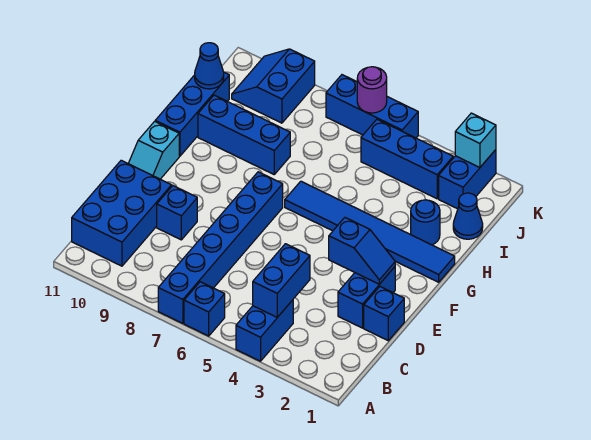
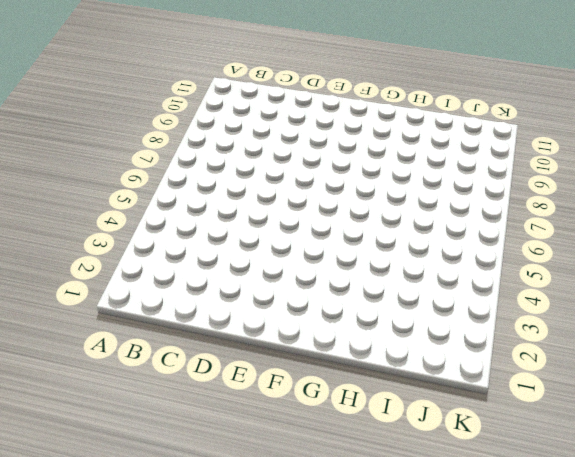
none -> blue brick A4:B4 level 1
none -> blue brick A6 level 1
none -> blue brick A7:F7 level 1

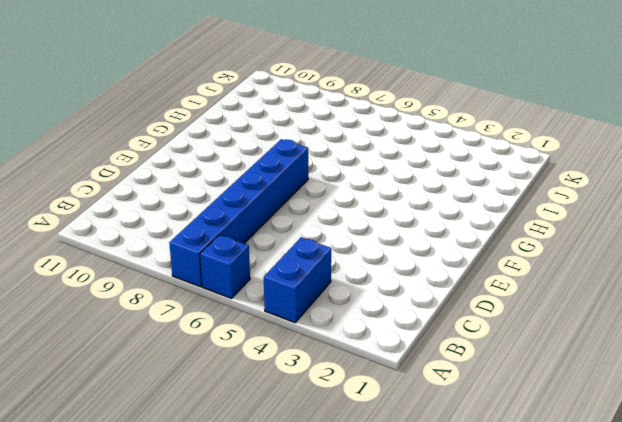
none -> blue brick B10:D11 level 1
none -> blue brick D1 level 1
none -> blue brick D2:E2 level 1

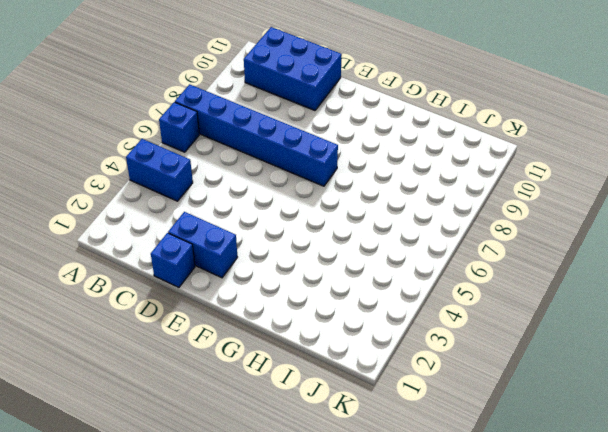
none -> blue brick D9 level 1
none -> cyan slope E11:F11 level 1 top F
none -> blue tile G1:G6 level 1

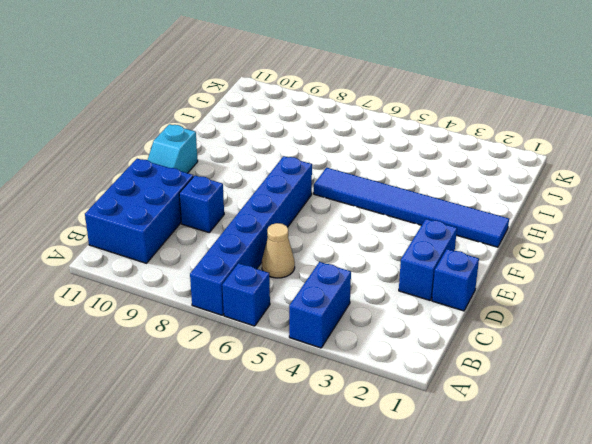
tan cone C6 level 1 -> none
none -> blue brick G11:I11 level 1
none -> blue round brick H2 level 1
none -> blue brick H8:H10 level 1

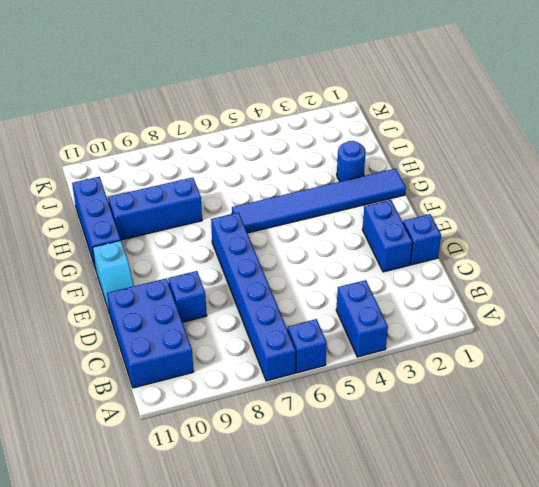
none -> blue cone I1 level 1
none -> blue brick J2:K2 level 1
none -> blue brick J3:J5 level 1

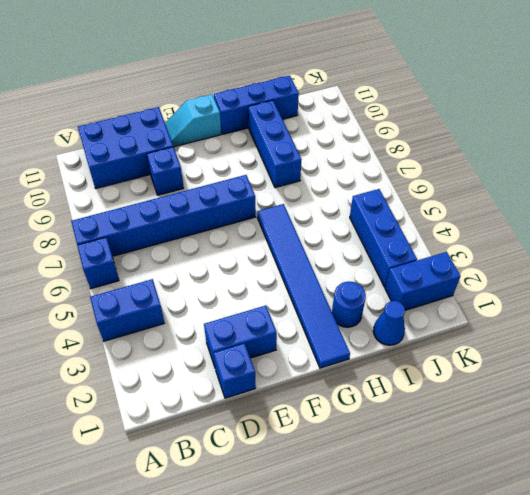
none -> blue slope J9:K10 level 1 top 9
none -> blue brick K5:K7 level 1
none -> blue brick B4:C4 level 2

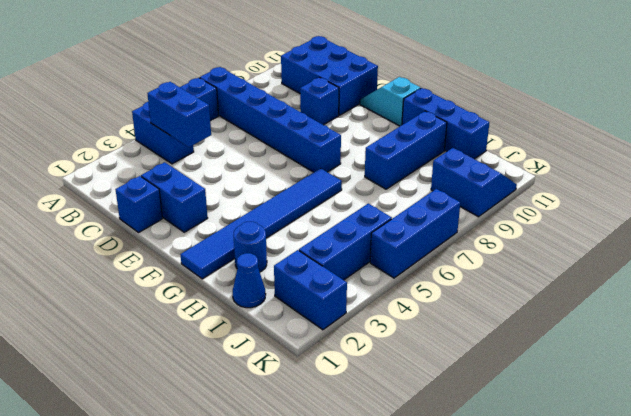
none -> blue slope E2:E3 level 2 top 3
none -> blue cone I11 level 2
none -> cyan brick K2 level 2

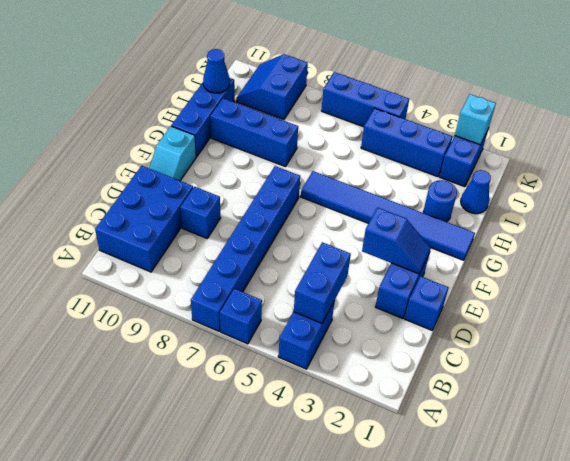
none -> purple round brick K6 level 2

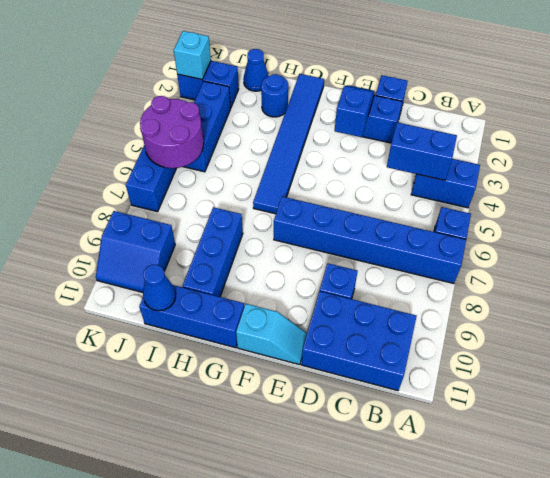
purple round brick J5:K6 level 2 -> purple round brick K6 level 2

